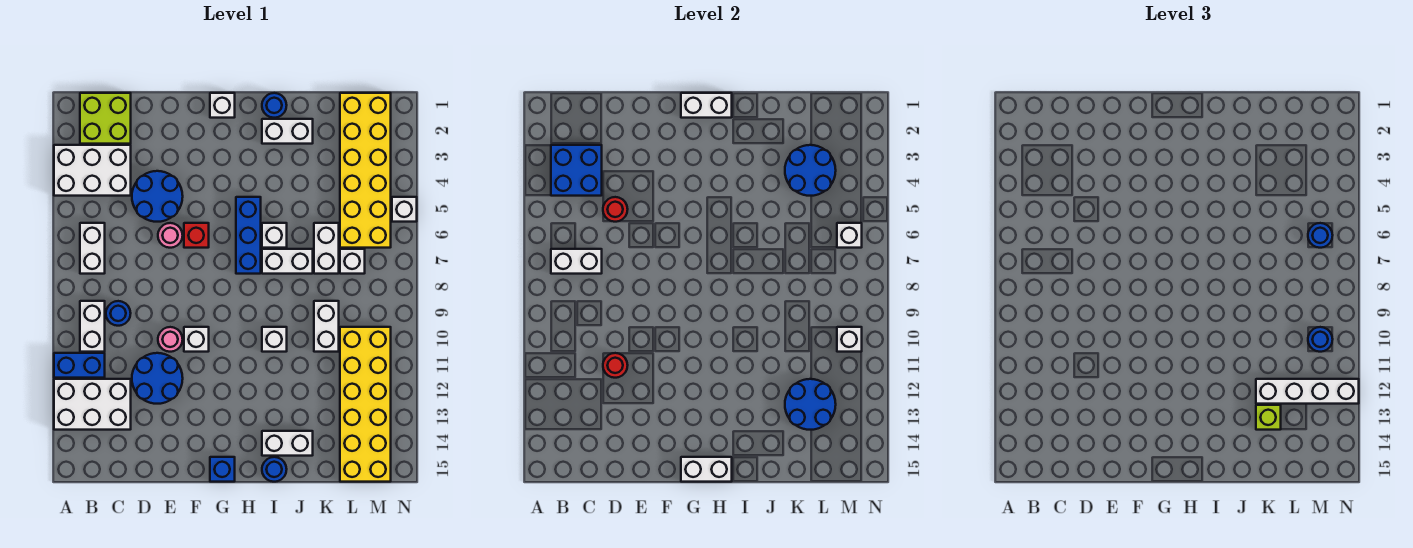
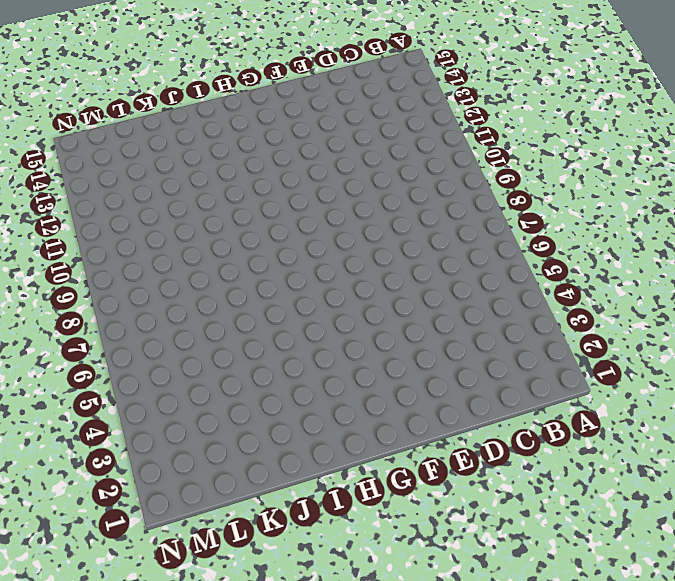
none -> white brick A3:C4 level 1
none -> blue brick A11:B11 level 1
none -> white brick A12:C13 level 1
none -> lime brick B1:C2 level 1

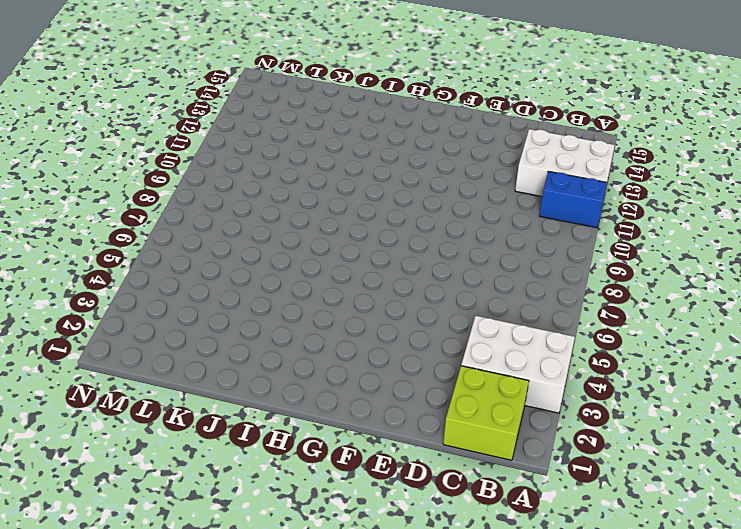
none -> white brick B6:B7 level 1
none -> white brick B9:B10 level 1
none -> blue round brick C9 level 1
none -> blue round brick D4:E5 level 1

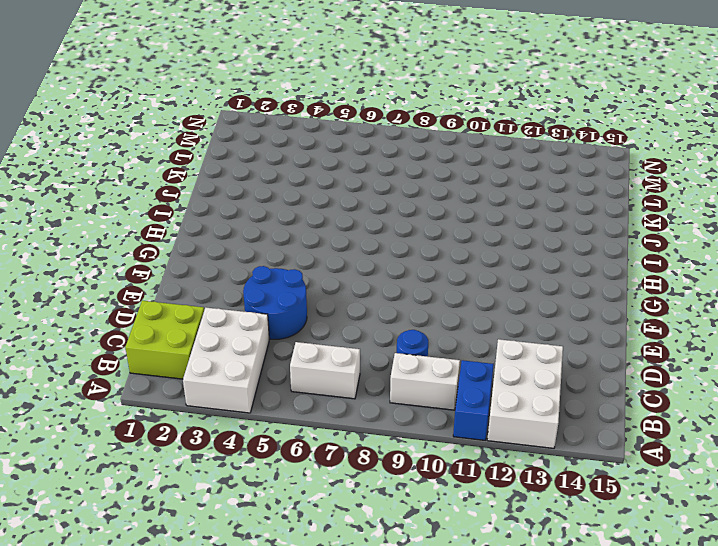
none -> blue round brick D11:E12 level 1
none -> pink round brick E6 level 1
none -> pink round brick E10 level 1
none -> red brick F6 level 1

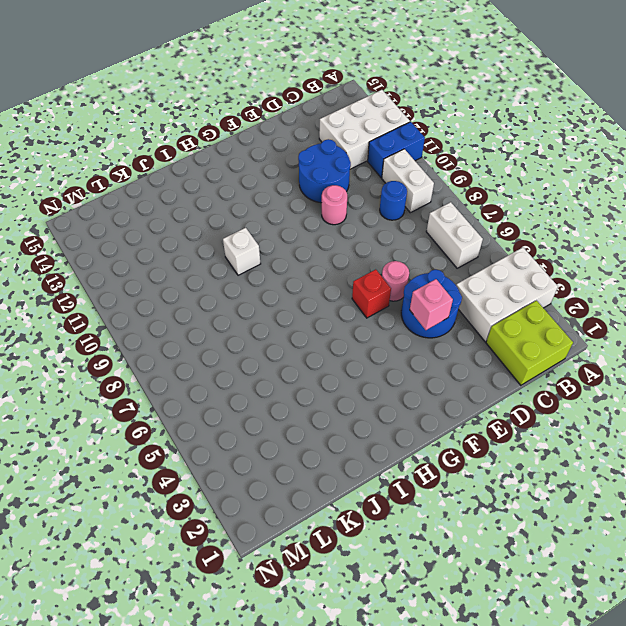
pink brick E4 level 2 -> none
none -> white brick F10 level 1
none -> white brick G1 level 1
none -> blue brick G15 level 1
none -> blue brick H5:H7 level 1

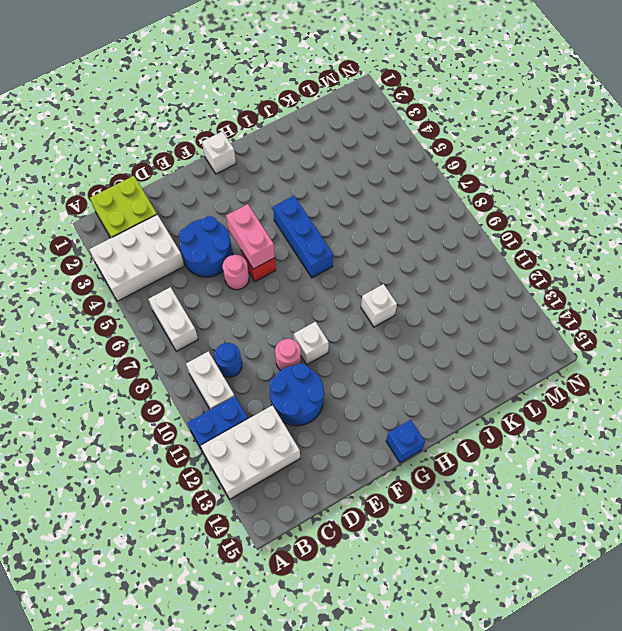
pink brick F5:F6 level 2 -> none
none -> blue round brick I1 level 1
none -> white brick I2:J2 level 1
none -> white brick I6 level 1
none -> white brick I7:J7 level 1

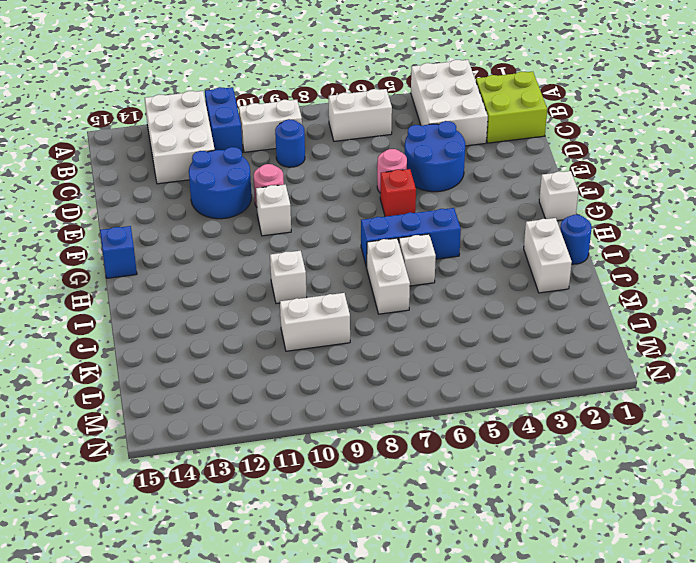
none -> white brick I14:J14 level 1
none -> blue round brick I15 level 1
none -> white brick K6:K7 level 1
none -> yellow brick L1:M6 level 1

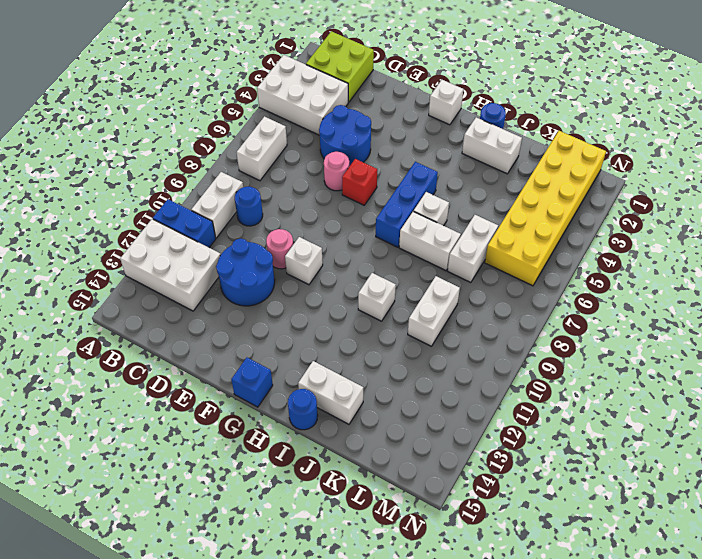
none -> white brick L7 level 1
none -> yellow brick L10:M15 level 1
none -> white brick N5 level 1
none -> blue brick B3:C4 level 2

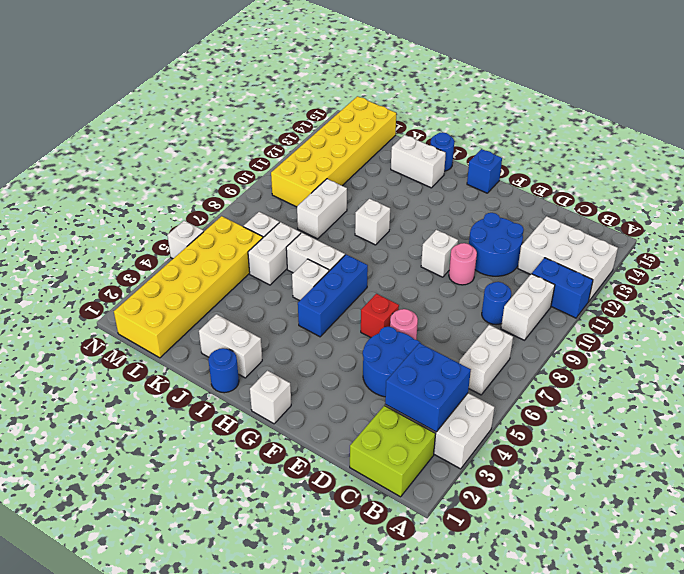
none -> white brick B7:C7 level 2
none -> red round brick D5 level 2
none -> red round brick D11 level 2
none -> white brick G1:H1 level 2

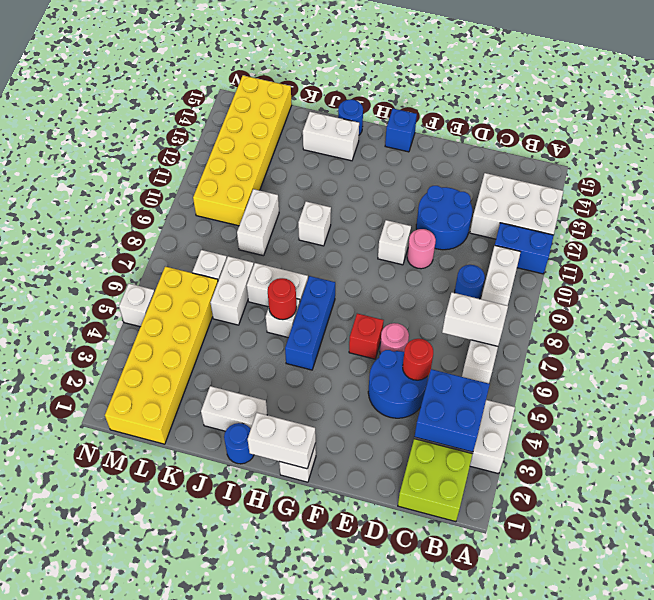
red round brick I6 level 2 -> red round brick D11 level 2
none -> white brick G15:H15 level 2
none -> blue round brick K3:L4 level 2
none -> blue round brick K12:L13 level 2
none -> white brick M6 level 2

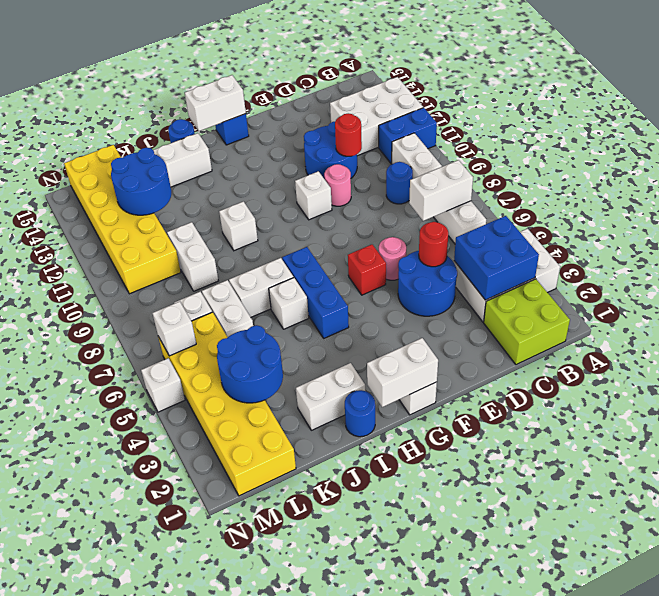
none -> white brick M10 level 2
none -> white brick K12:N12 level 3
none -> lime brick K13 level 3
none -> blue round brick M6 level 3

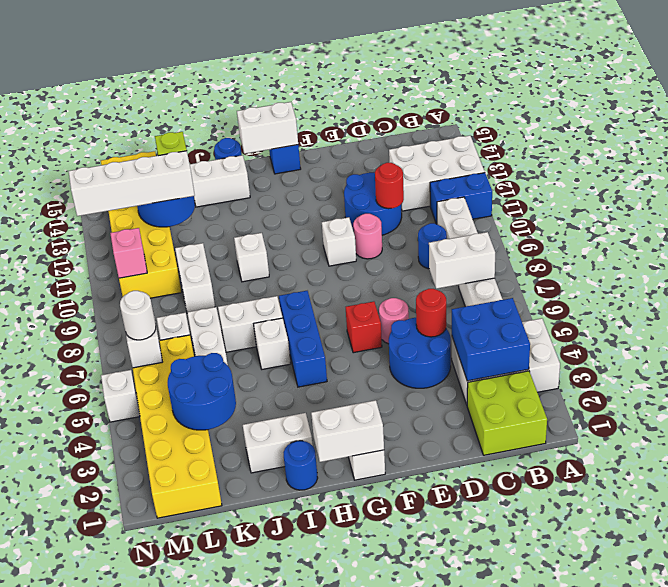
white round brick M6 level 3 -> blue round brick M6 level 3
pink brick M10 level 2 -> white brick M10 level 2
none -> blue round brick M10 level 3

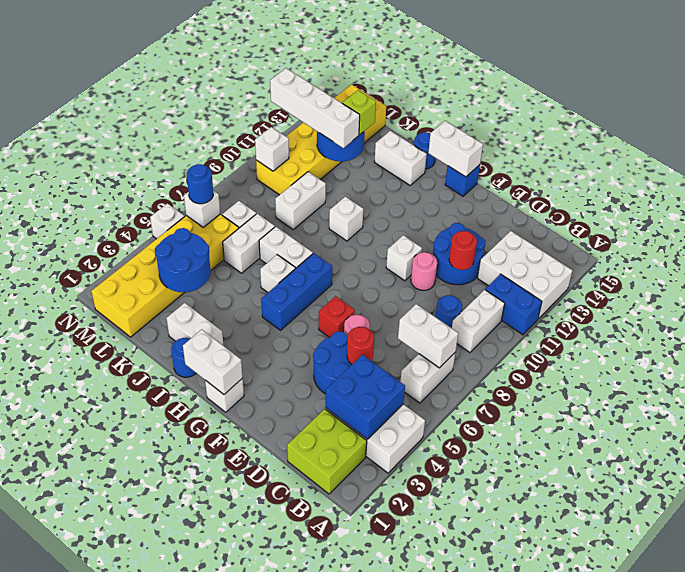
none -> blue round brick M10 level 3

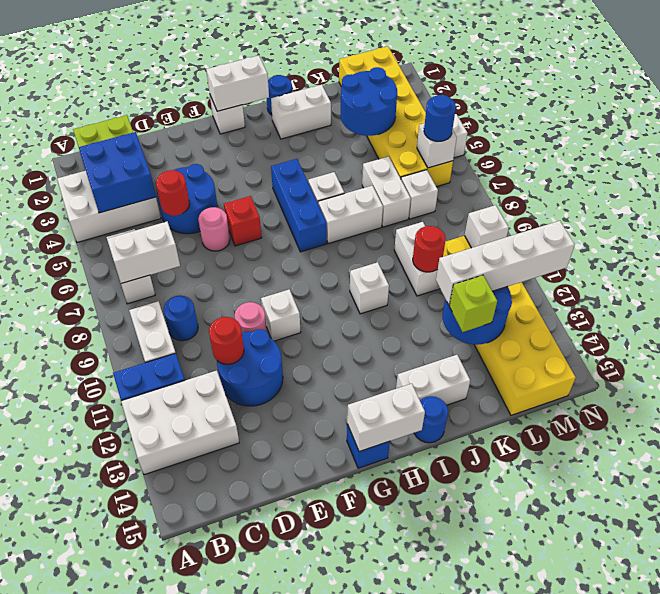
red round brick K10 level 2 -> none
none -> blue round brick M10 level 3

